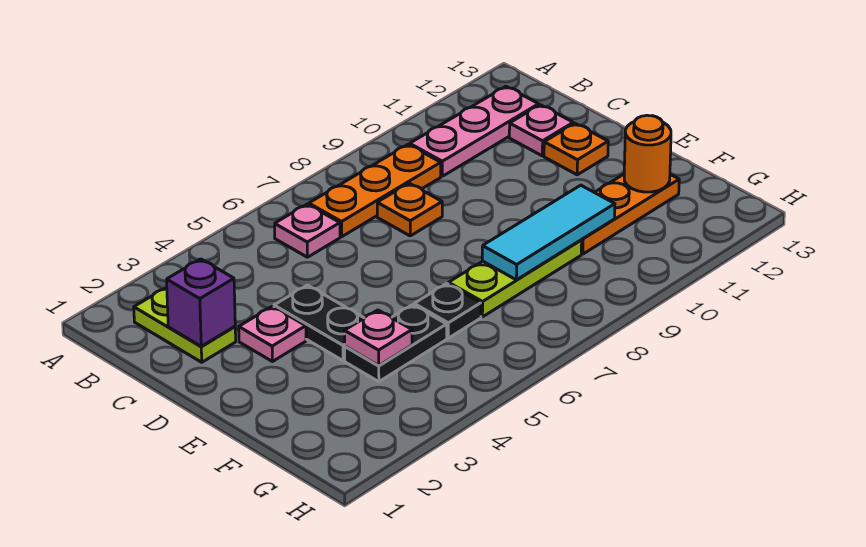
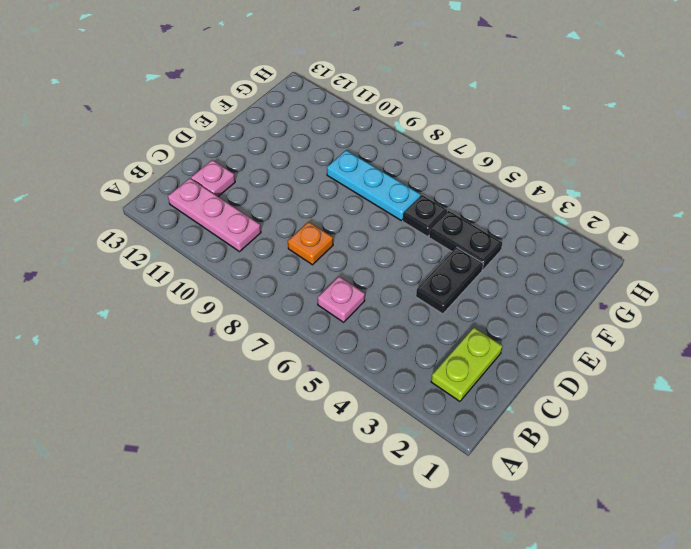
cyan plate F7:F9 level 1 -> lime plate F7:F9 level 1
none -> orange plate B7:B9 level 1
none -> pink plate D3 level 1
none -> orange plate D12 level 1

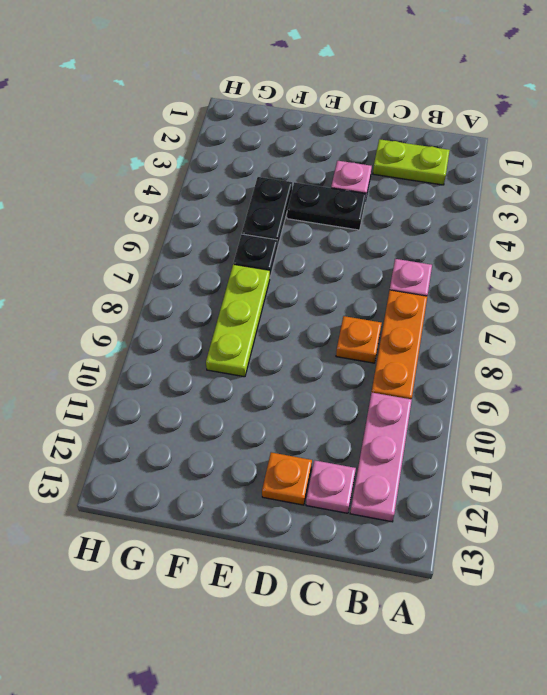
none -> orange plate F10:F12 level 1
none -> purple brick C2 level 2
none -> pink plate F4 level 2

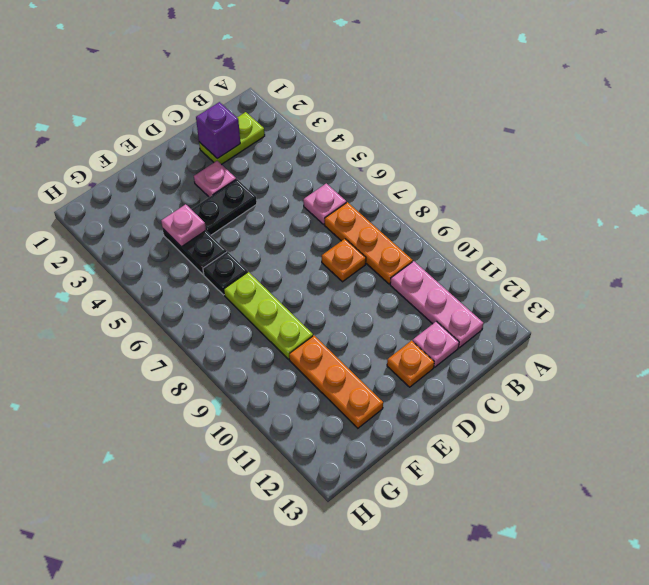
none -> cyan tile F8:F10 level 2
none -> orange round brick F12 level 2

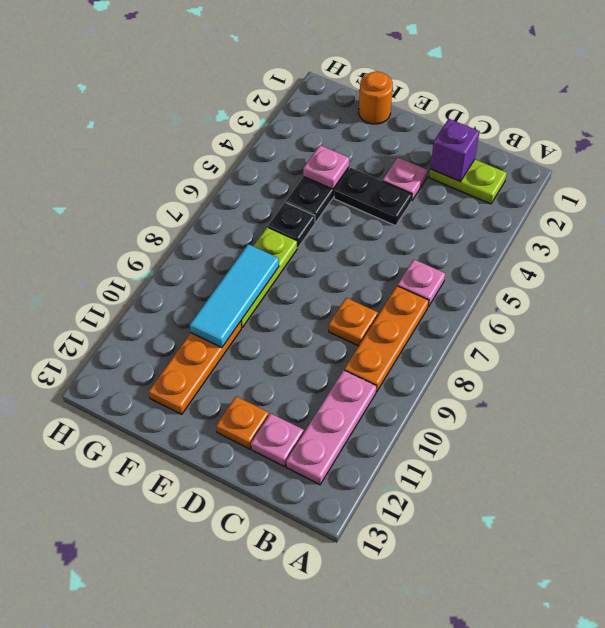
orange round brick F1 level 1 -> orange round brick F12 level 2

